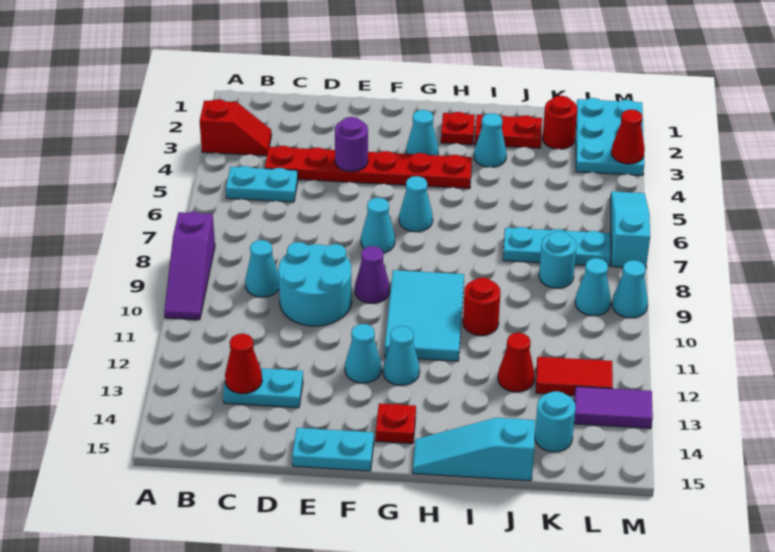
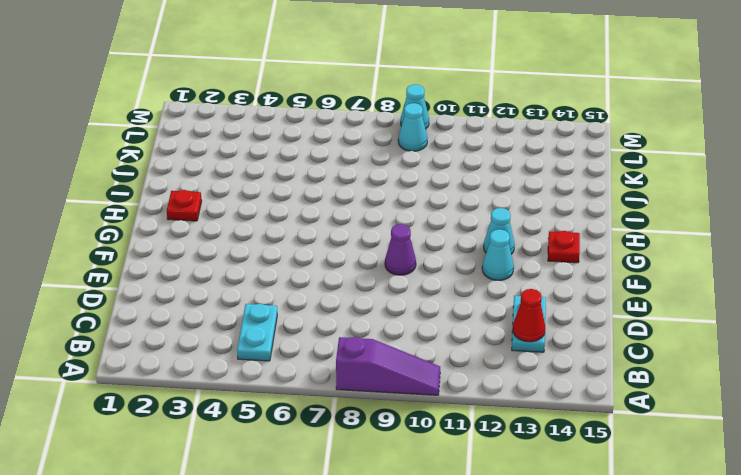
none -> red slope A3:B3 level 1 top A
none -> red plate C4:H4 level 1
none -> cyan cone C9 level 1
none -> cyan round brick D9:E10 level 1

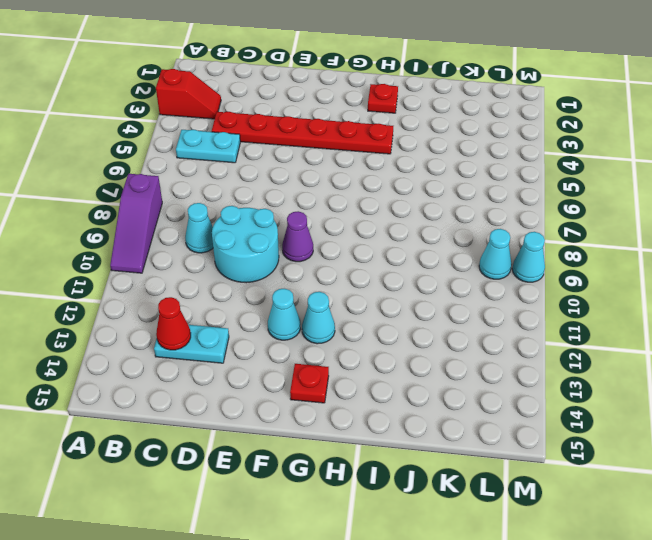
none -> cyan plate E15:F15 level 1
none -> cyan cone F7 level 1
none -> cyan cone G3 level 1
none -> cyan cone G6 level 1

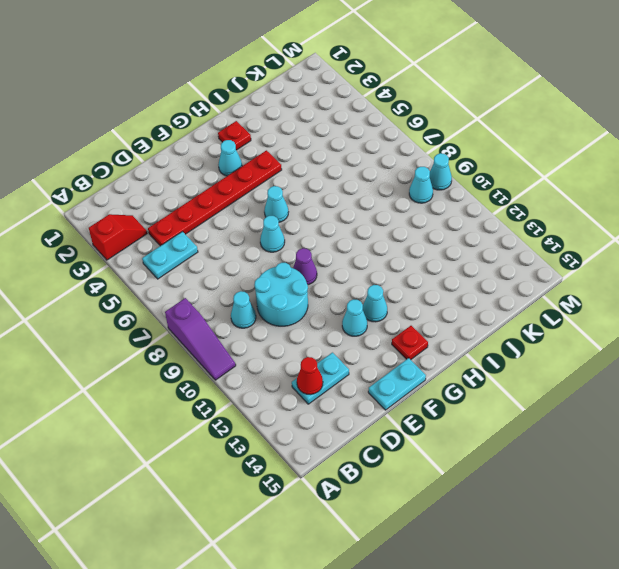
none -> cyan tile G9:H11 level 1
none -> cyan slope H15:J15 level 1 top J
none -> red plate I2:J2 level 1
none -> cyan cone I3 level 1

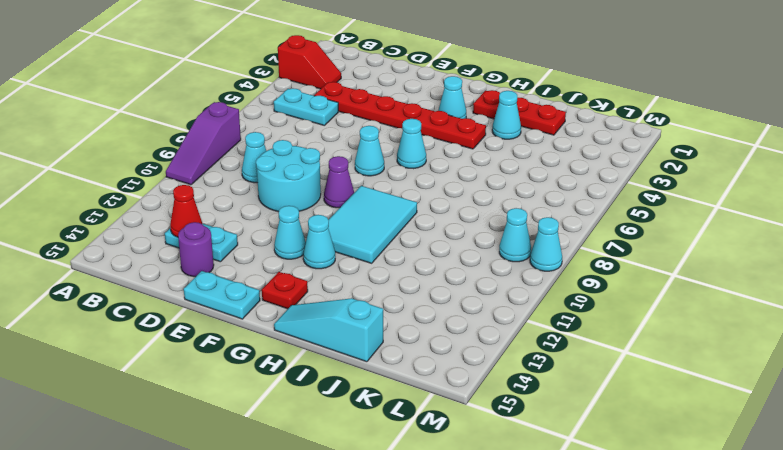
purple round brick D14 level 1 -> purple round brick E4 level 2
none -> red round brick I10 level 1
none -> cyan plate J7:L7 level 1
none -> red cone J12 level 1
none -> red round brick K2 level 1

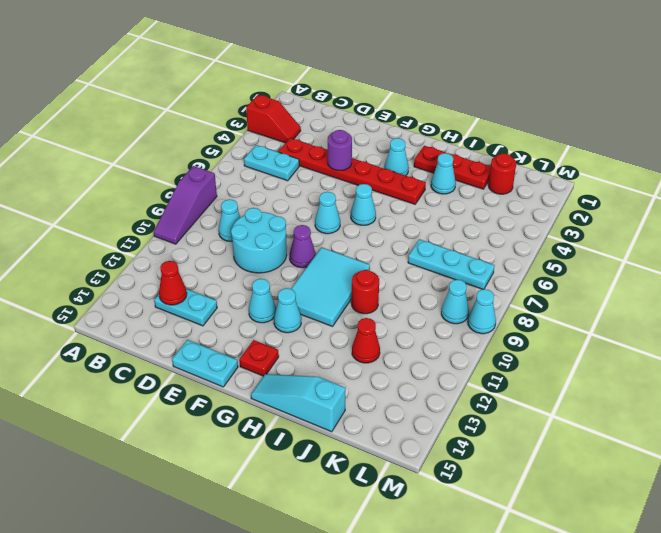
none -> cyan round brick K8 level 1
none -> red tile K12:L12 level 1
none -> cyan round brick K14 level 1
none -> cyan plate L1:M3 level 1

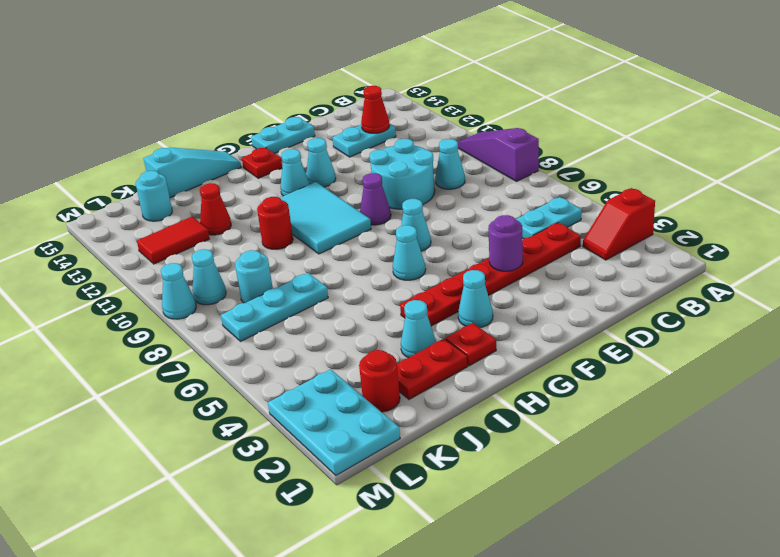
none -> purple tile L13:M13 level 1
none -> cyan slope M5:M7 level 1 top 7
none -> red cone M3 level 2

